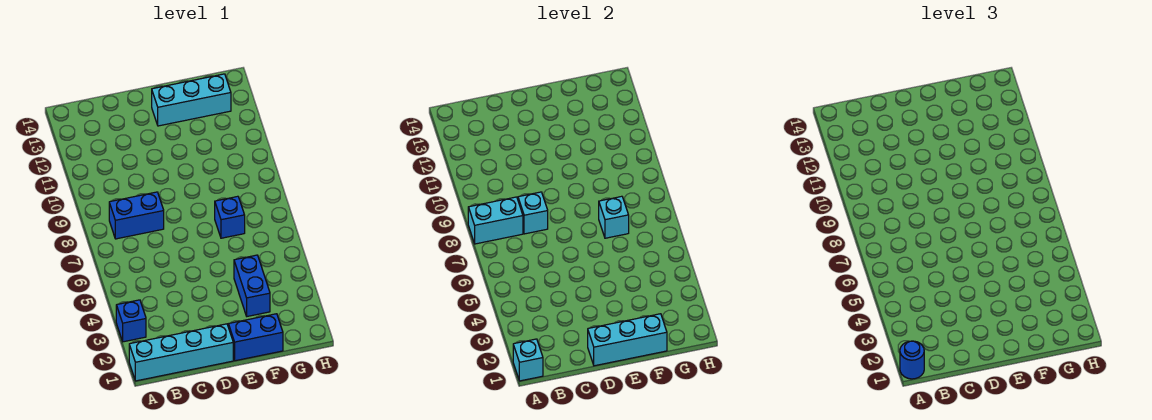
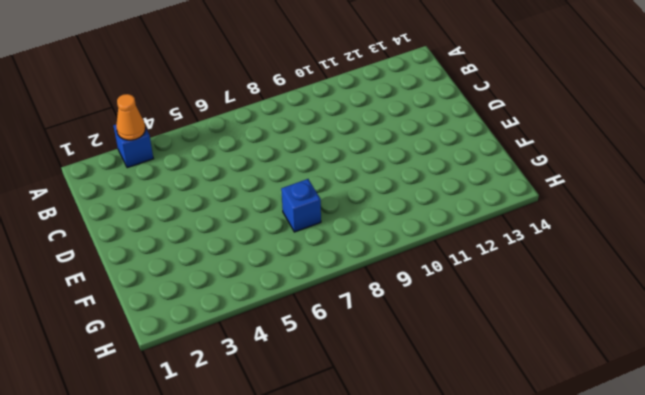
orange cone A3 level 2 -> none
none -> cyan brick A1:D1 level 1
none -> blue brick B8:C8 level 1
none -> blue brick E1:F1 level 1

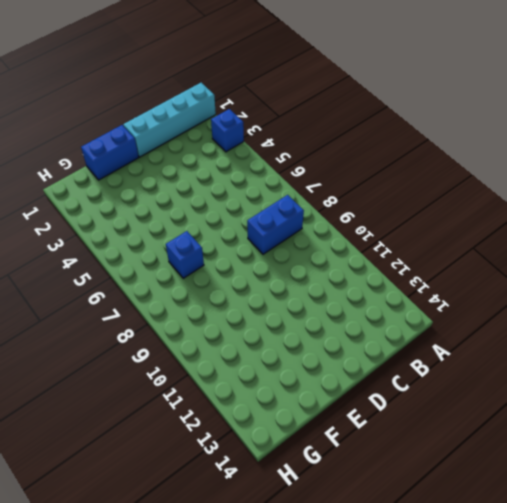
none -> cyan brick E13:G13 level 1
none -> blue brick F3:F4 level 1
none -> cyan brick A1 level 2

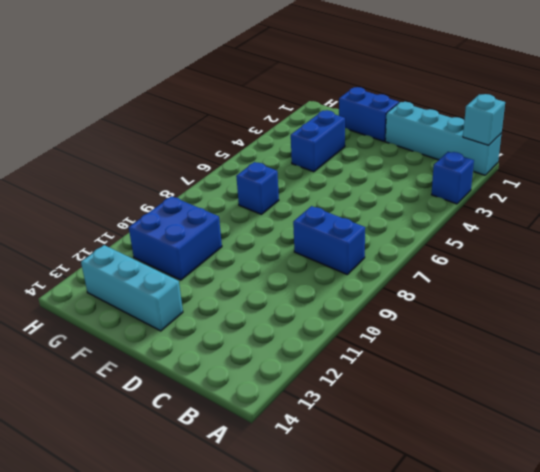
blue brick F10:G11 level 1 -> none
none -> cyan brick A8:B8 level 2
none -> cyan brick C8 level 2
none -> cyan brick D1:F1 level 2

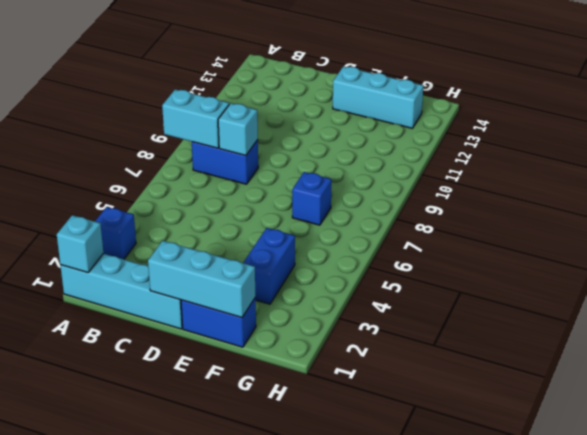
none -> cyan brick F7 level 2
none -> blue round brick A1 level 3

